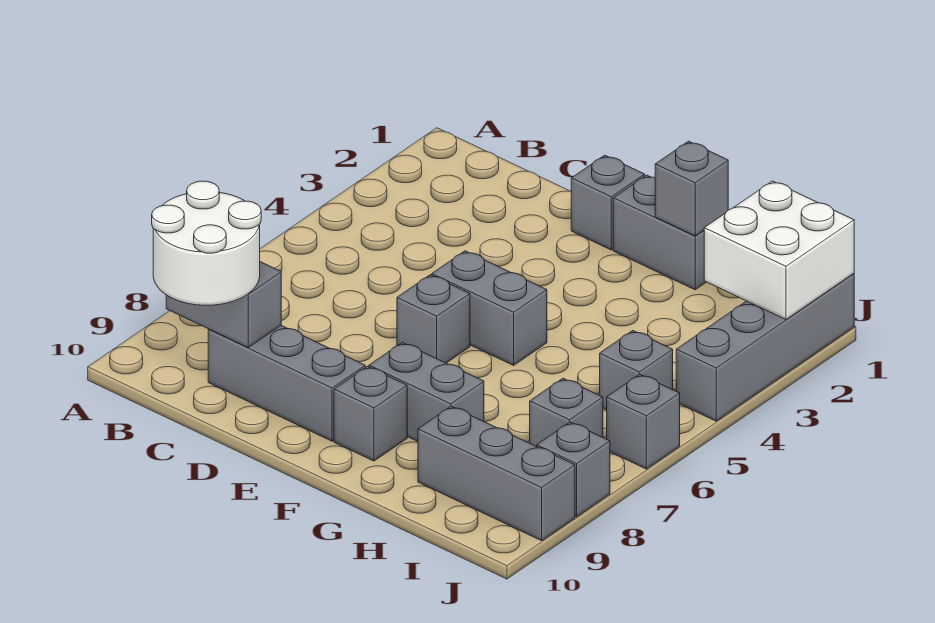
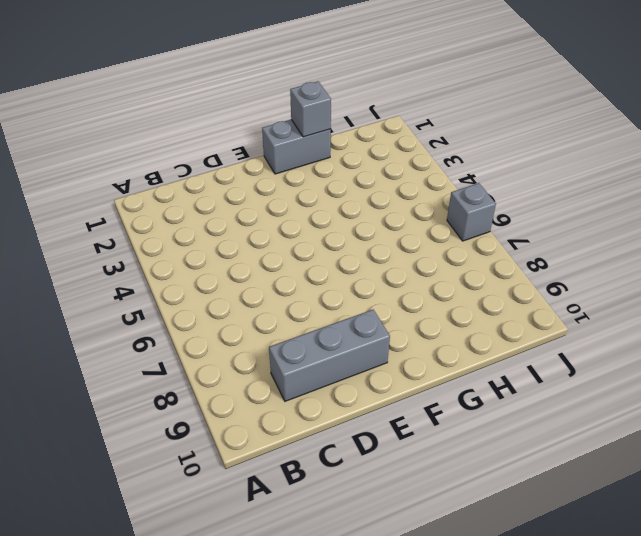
none -> grey brick E1 level 1
none -> grey brick E5:F5 level 1
none -> grey brick E6 level 1

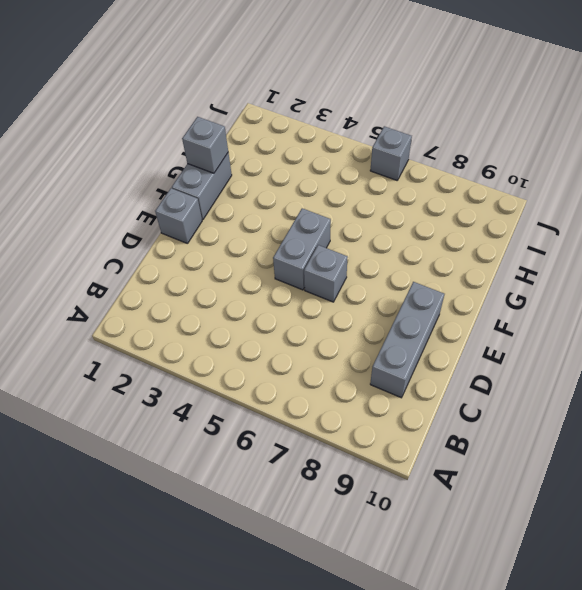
none -> grey brick F8:G8 level 1
none -> grey brick F9 level 1
none -> grey brick H9:J9 level 1

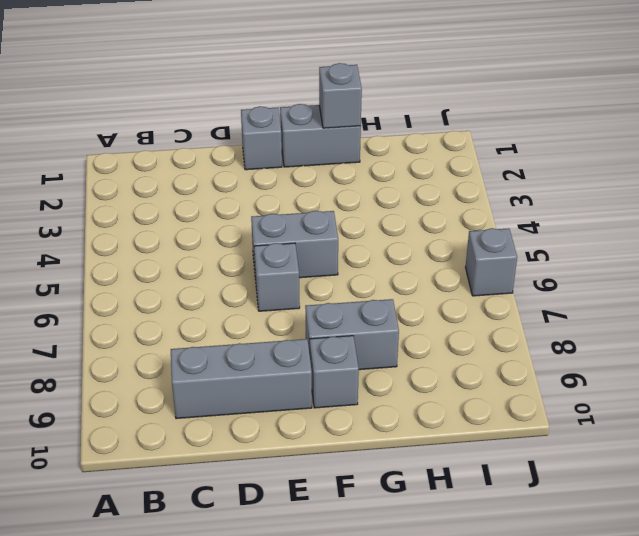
none -> grey brick H9:J9 level 1
none -> grey brick I5 level 1
none -> grey brick I7 level 1

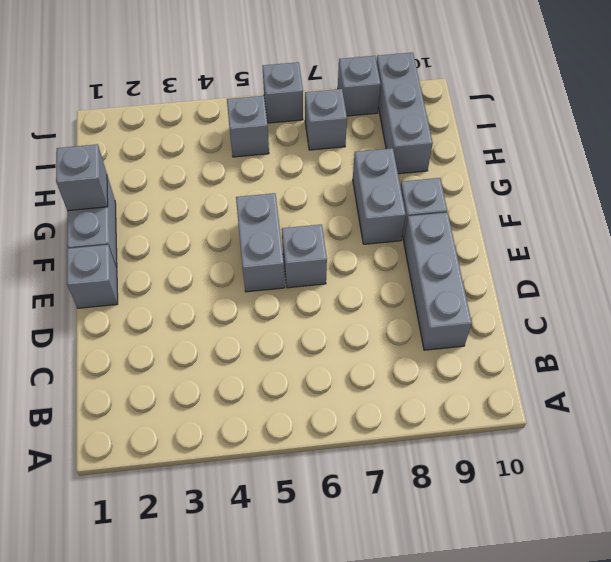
none -> grey brick J1:J4 level 1
none -> grey brick B9:C9 level 2
none -> white brick I1:J2 level 2

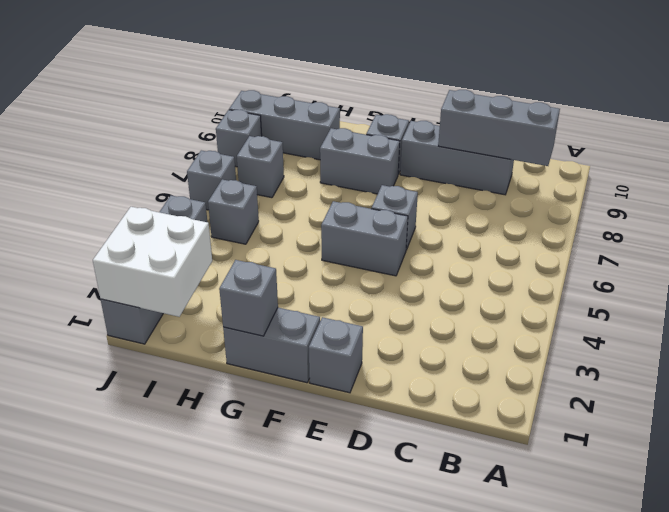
grey brick B9:D9 level 2 -> grey brick B9:C9 level 2
none -> white round brick B9:C10 level 3

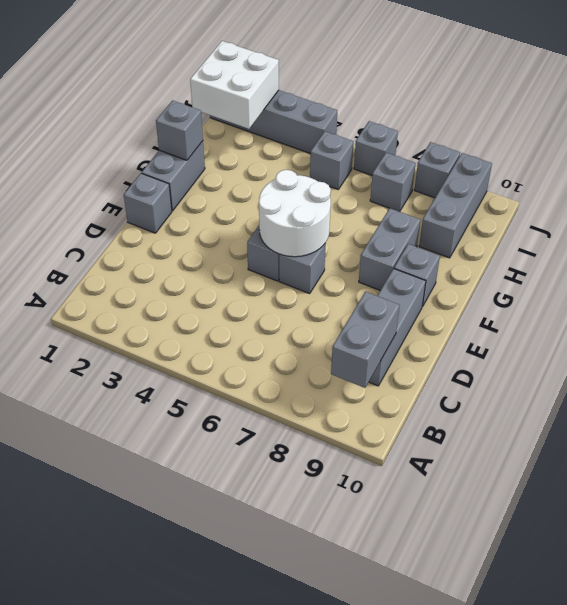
white round brick E5:F6 level 2 -> white round brick B9:C10 level 3

